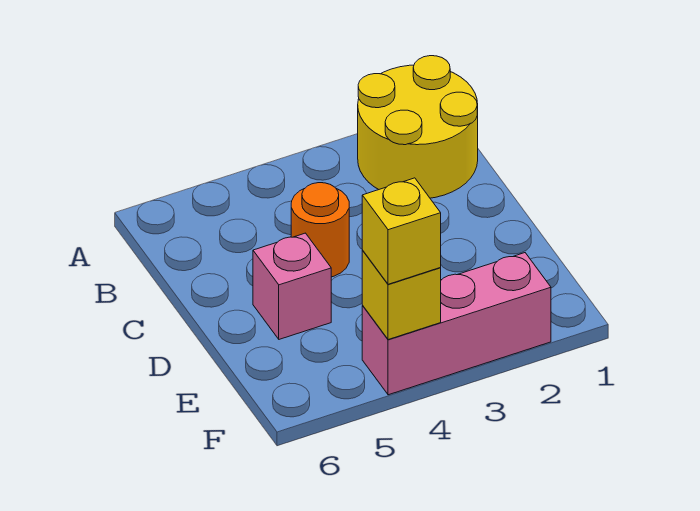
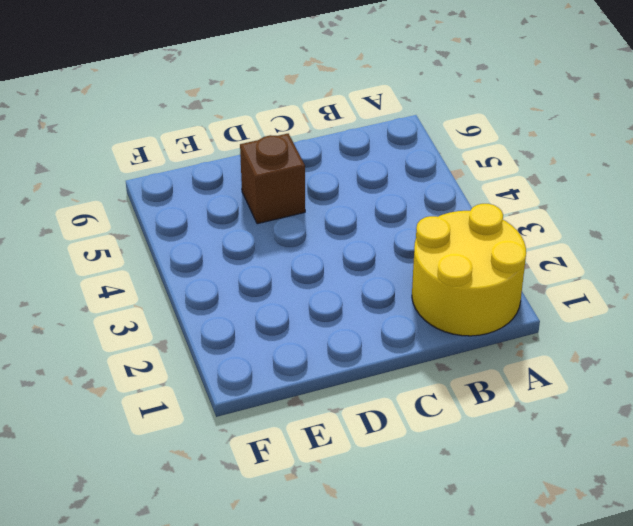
brown brick D5 level 1 -> pink brick D5 level 1
none -> orange round brick C4 level 1
none -> pink brick F2:F4 level 1

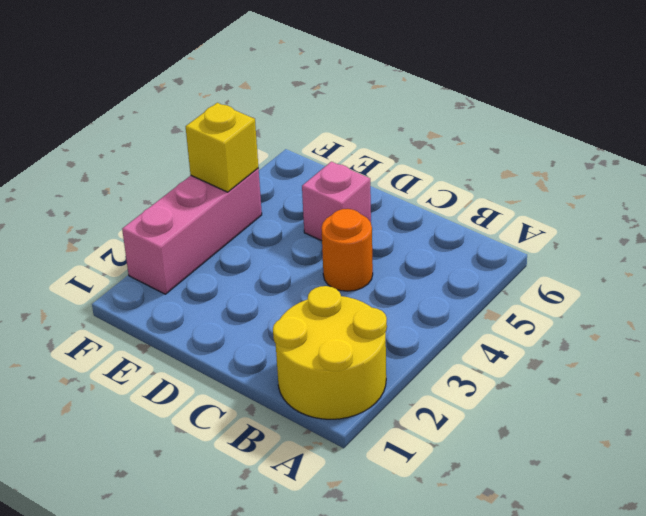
none -> yellow brick F4 level 3

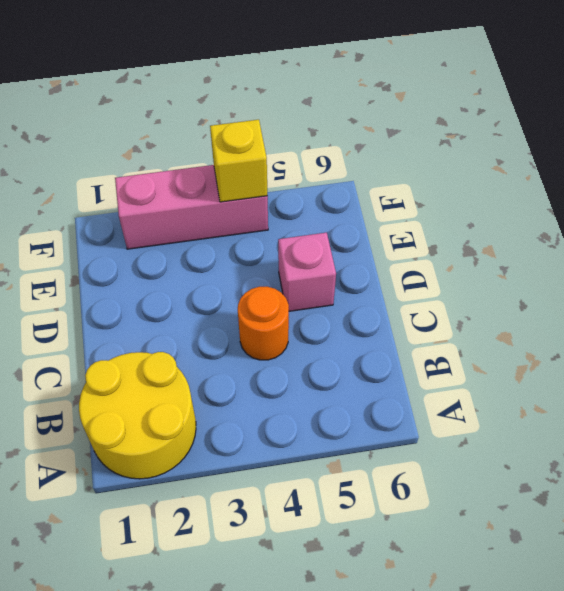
none -> yellow brick F4 level 3

